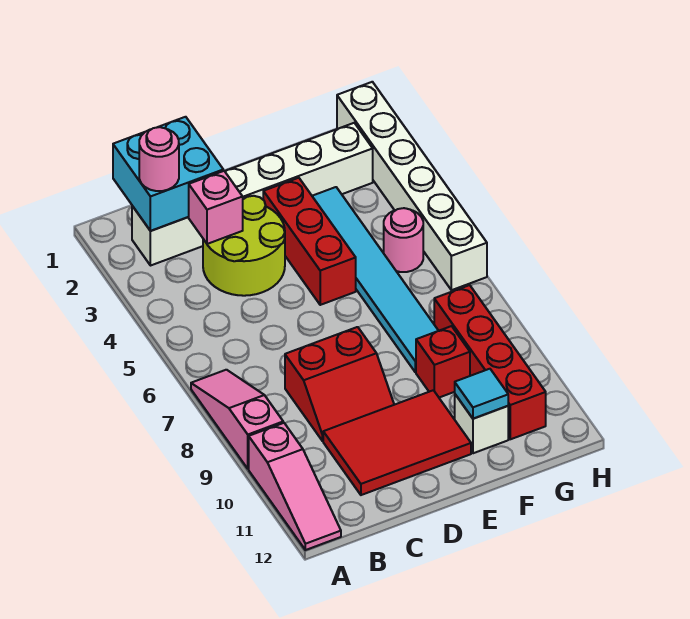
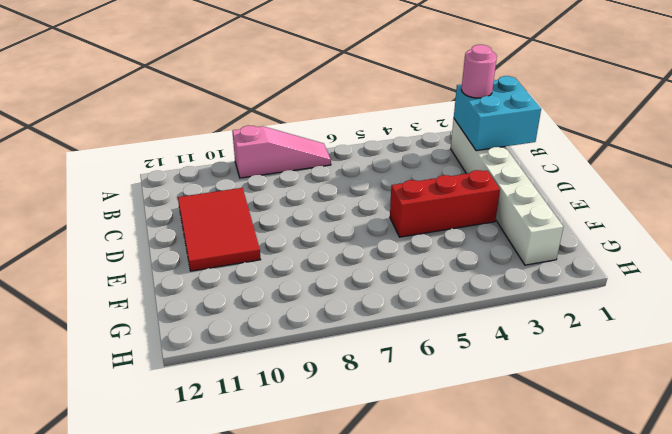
none -> pink slope A10:A12 level 1 top 10
none -> lime round brick C3:D4 level 1
none -> red slope C8:D9 level 1 top 8

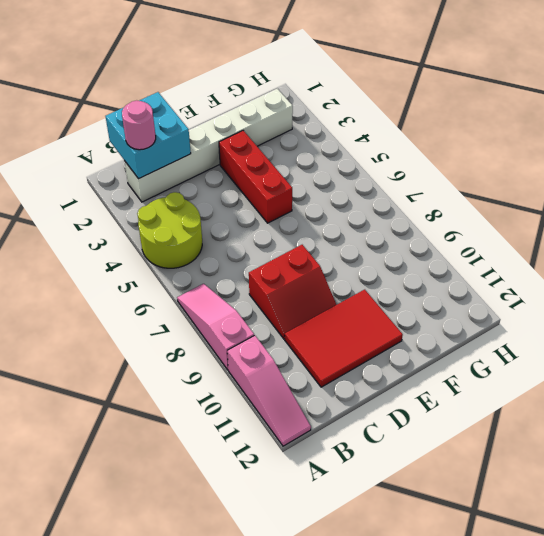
lime round brick A4:B5 level 1 -> lime round brick C3:D4 level 1
none -> cyan tile F3:F8 level 1
none -> red brick F9 level 1
none -> white brick F11 level 1

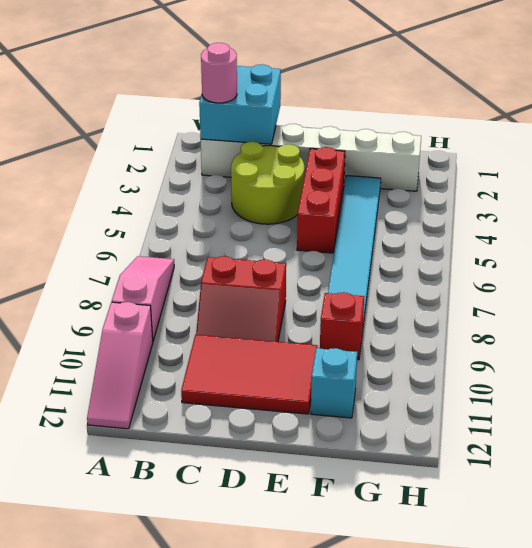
cyan brick F11 level 1 -> white brick F11 level 1
none -> pink round brick G5 level 1
none -> red brick G8:G11 level 1
none -> white brick H1:H6 level 1

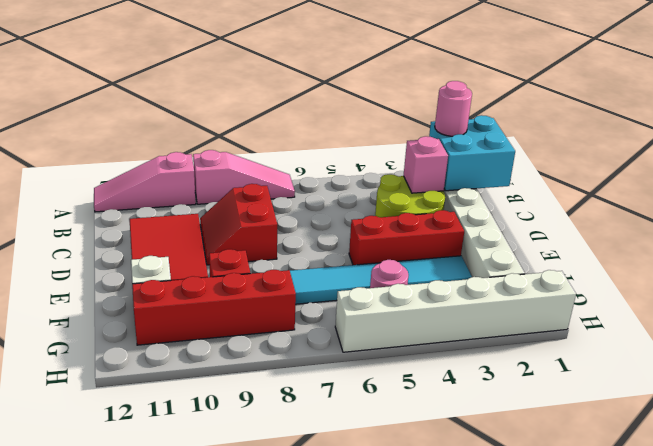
none -> cyan tile F11 level 2

